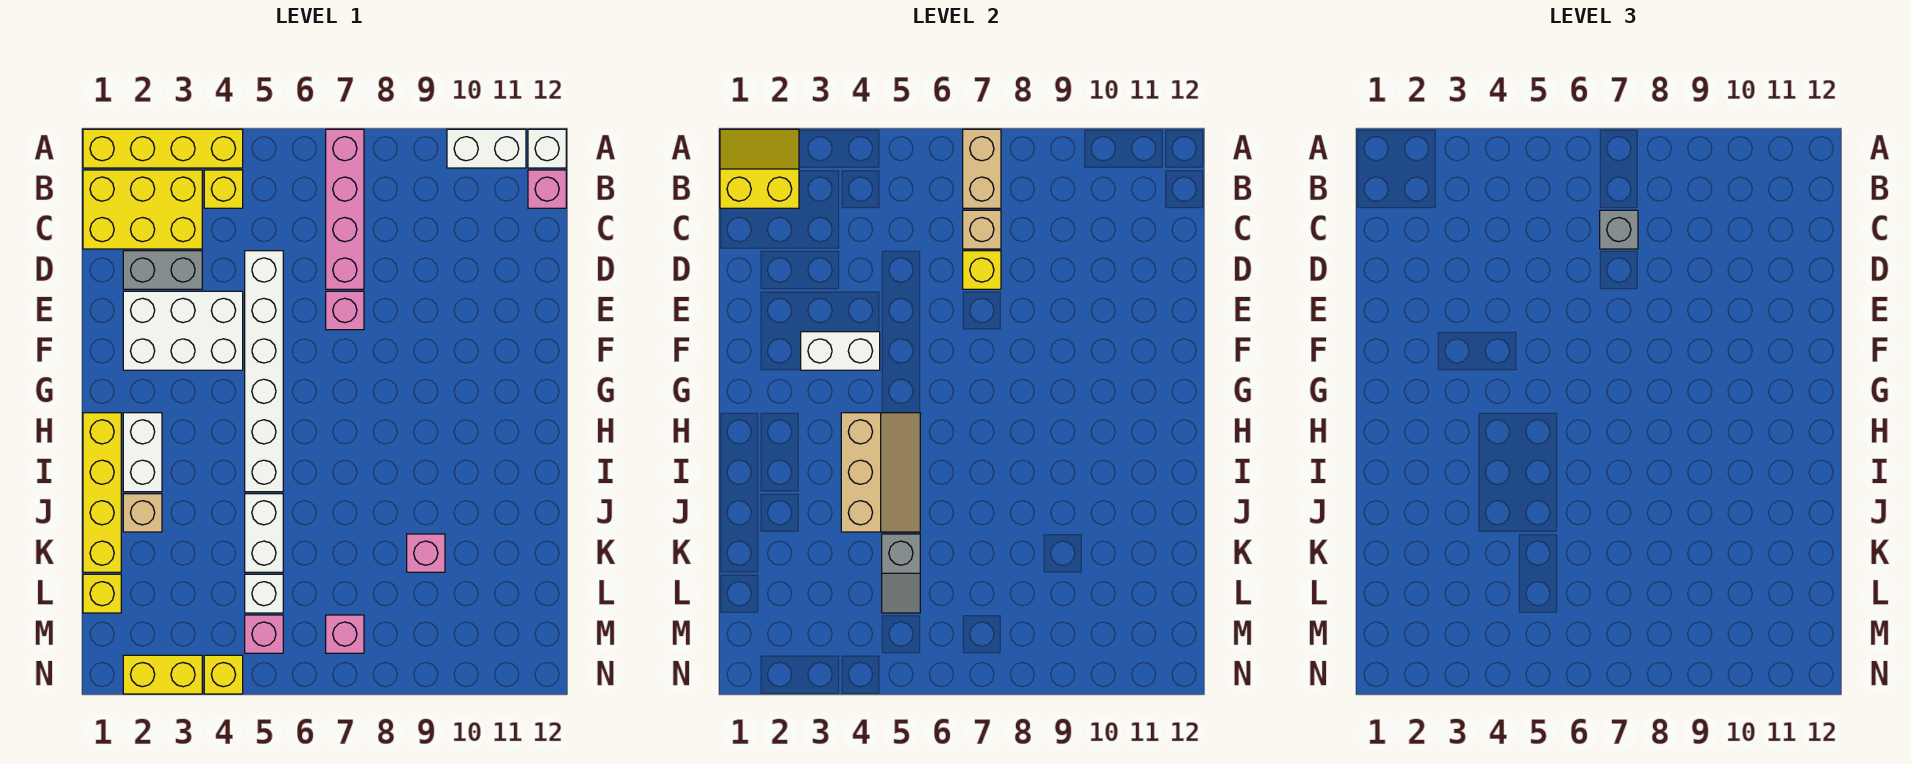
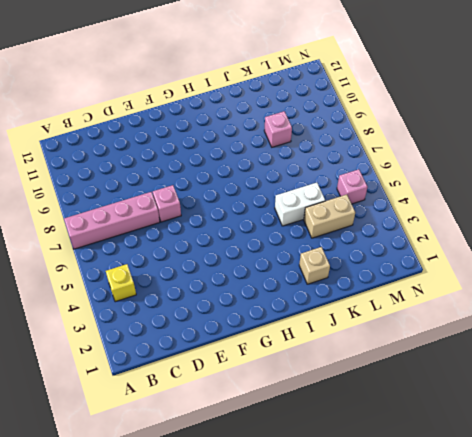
tan brick K4:L4 level 1 -> tan brick A7:B7 level 2
none -> yellow brick A1:A4 level 1
none -> white brick A10:A11 level 1
none -> white brick A12 level 1
none -> yellow brick B1:C3 level 1

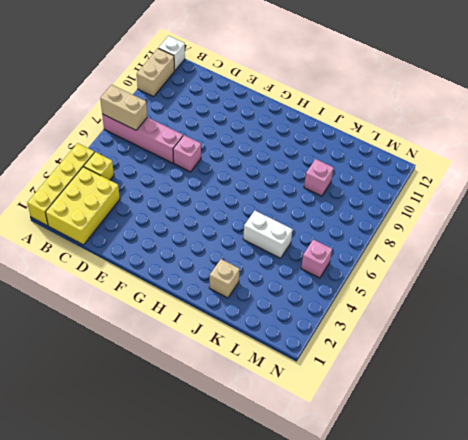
tan brick A10:A11 level 1 -> white brick A10:A11 level 1
none -> pink brick B12 level 1
none -> grey brick D2:D3 level 1
none -> white brick D5:I5 level 1
none -> white brick E2:F4 level 1

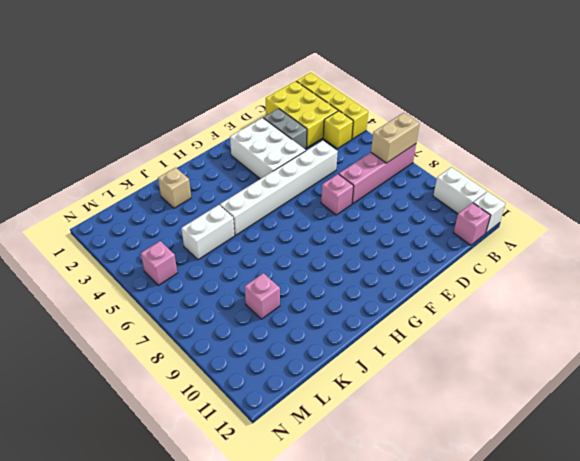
none -> yellow brick H1:K1 level 1
none -> white brick H2:I2 level 1
none -> yellow brick L1 level 1
none -> white brick L5 level 1

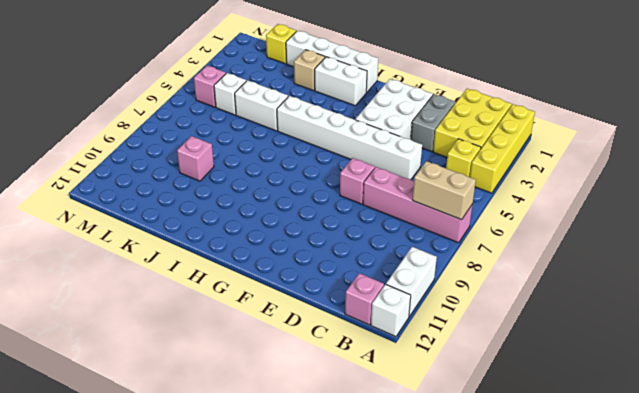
white brick H1:K1 level 1 -> yellow brick H1:K1 level 1
none -> pink brick M7 level 1
none -> yellow brick N2:N3 level 1
none -> yellow brick N4 level 1
none -> yellow slope A1:B2 level 2 top B

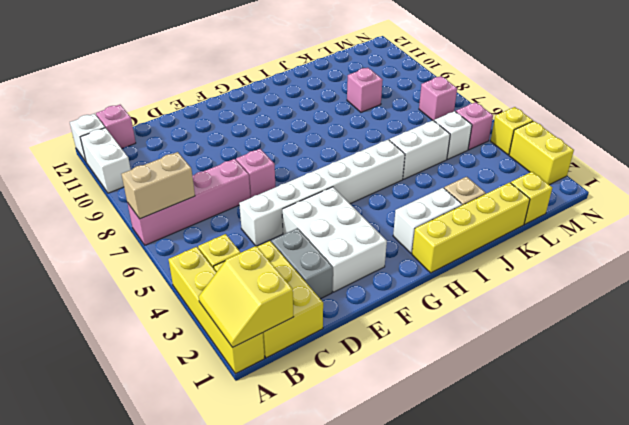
none -> tan brick C7 level 2
none -> yellow brick D7 level 2
none -> white brick F3:F4 level 2
none -> tan slope H4:J5 level 2 top 4

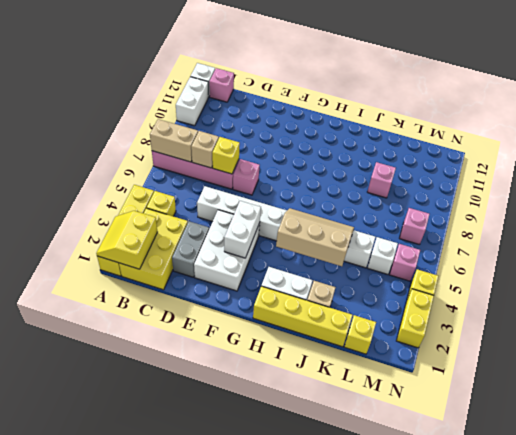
none -> grey slope K5:L5 level 2 top K
none -> grey brick C7 level 3

